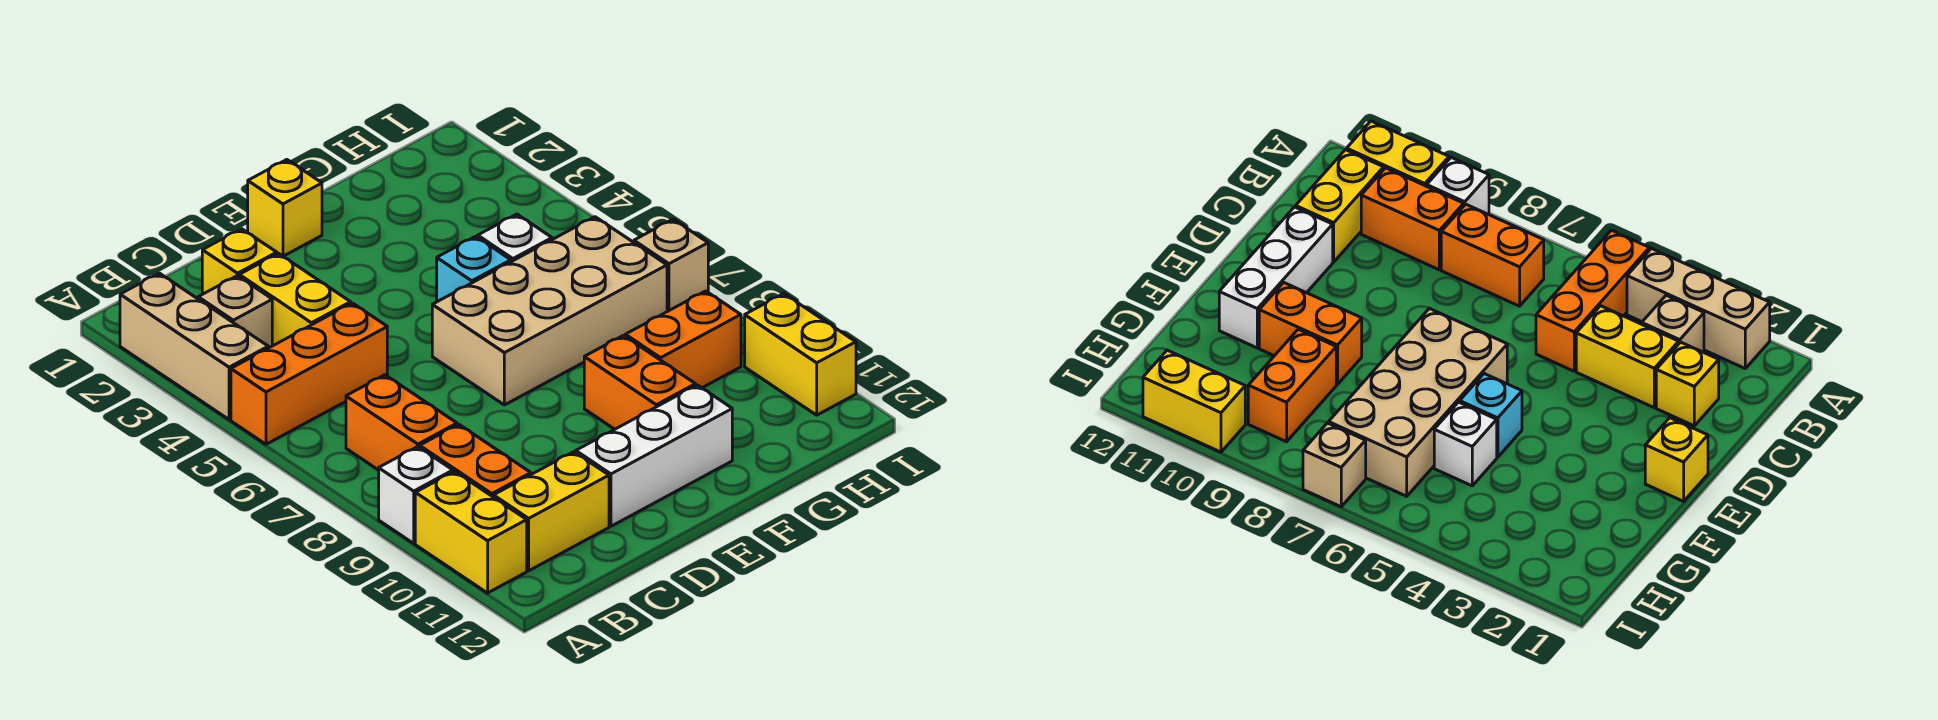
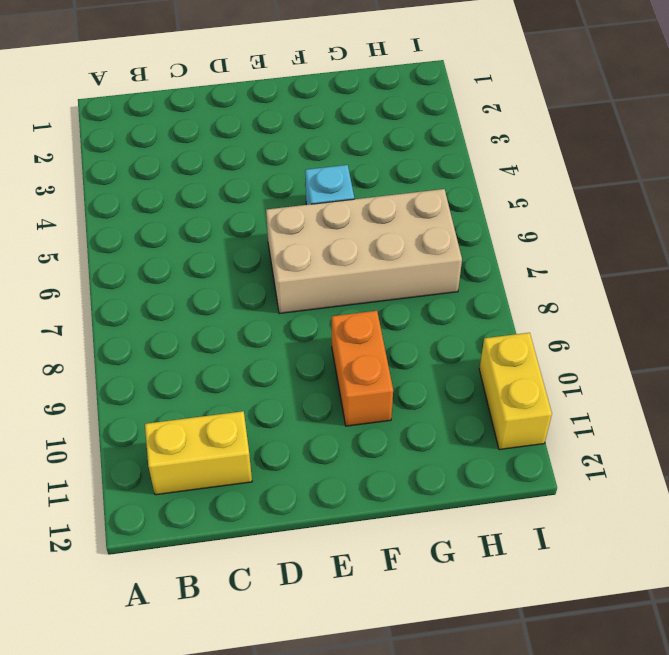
none -> tan brick A2:A4 level 1
none -> orange brick A5:C5 level 1
none -> white brick A9 level 1

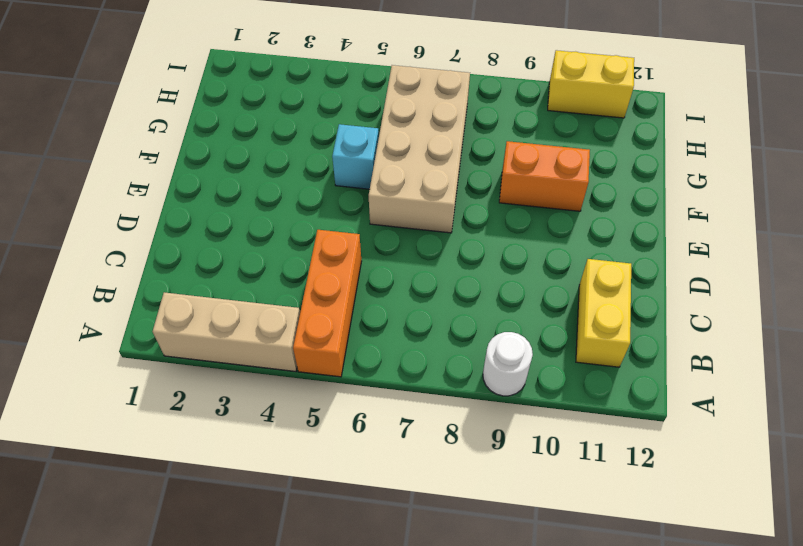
white round brick A9 level 1 -> white brick A9 level 1
none -> yellow brick A10:A11 level 1
none -> tan brick B3 level 1
none -> orange brick B7:B8 level 1

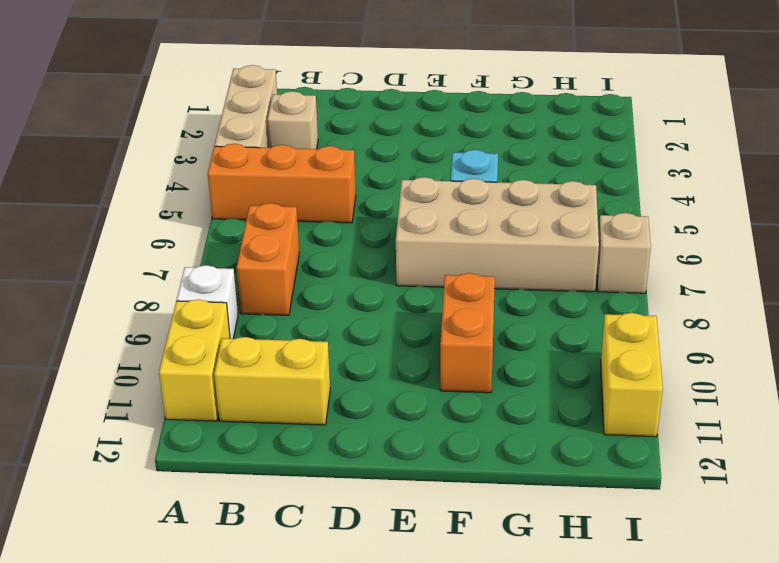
none -> orange brick B9:B10 level 1
none -> yellow brick C2 level 1
none -> yellow brick C3:C4 level 1

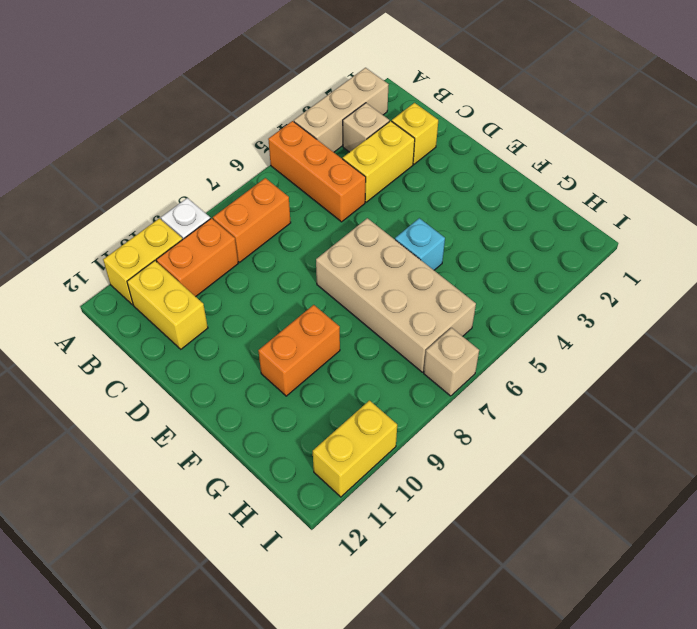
none -> white brick D11:F11 level 1
none -> yellow brick E1 level 1
none -> white brick G5 level 1

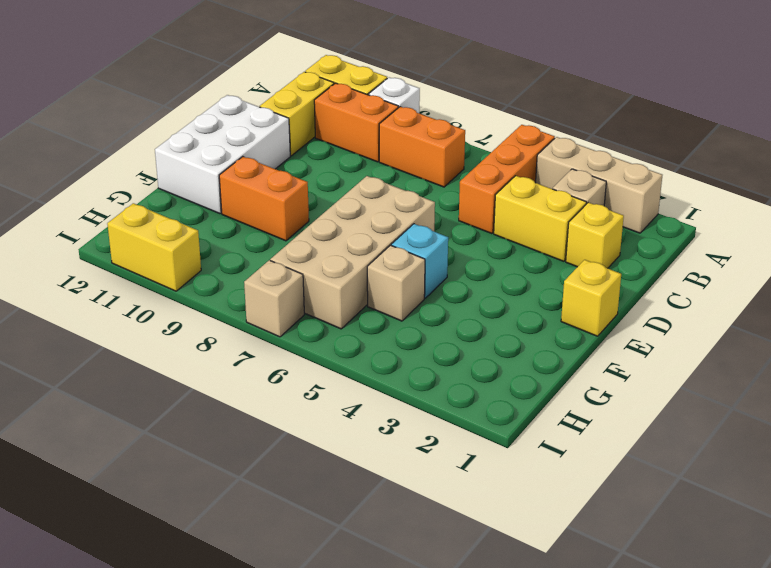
white brick D11:F12 level 1 -> white brick D11:F11 level 1
tan brick G5 level 1 -> white brick G5 level 1
none -> orange brick G9:H9 level 1

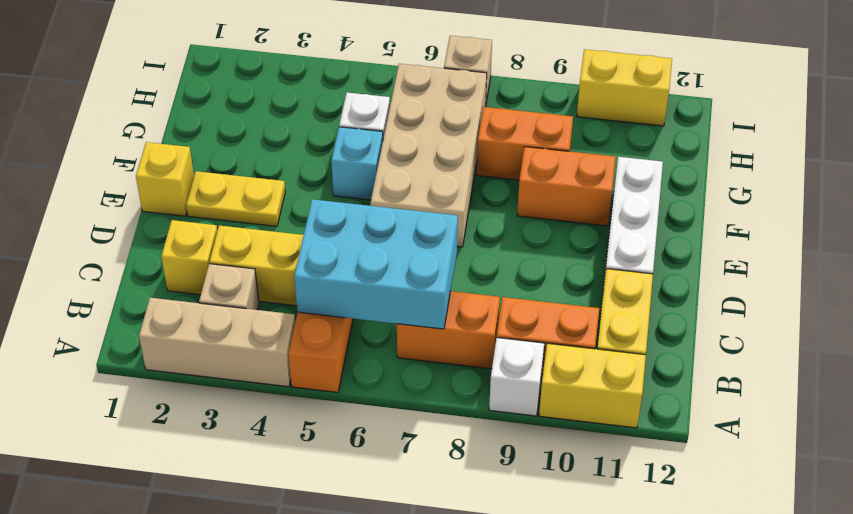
cyan brick B5:C7 level 2 -> none
yellow plate E2:E3 level 1 -> none
orange brick G8:G9 level 1 -> orange brick G9:H9 level 1

